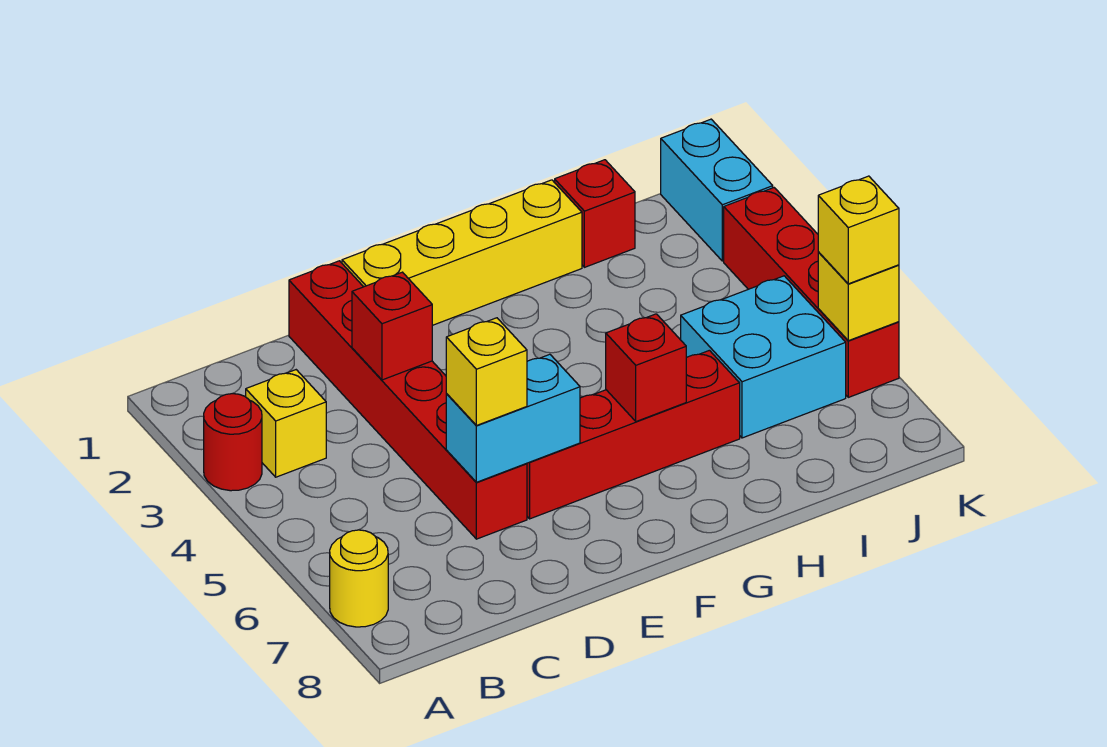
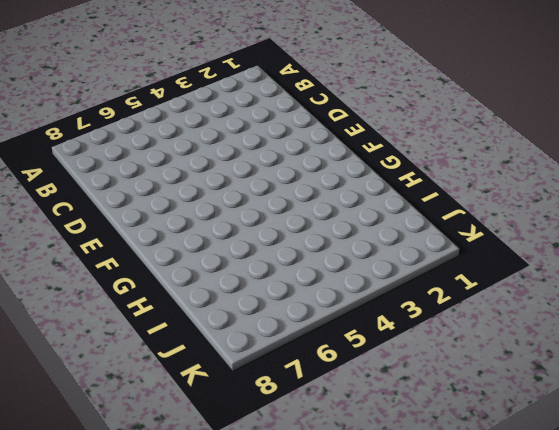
none -> red round brick A3 level 1
none -> yellow round brick A7 level 1
none -> yellow brick B3 level 1

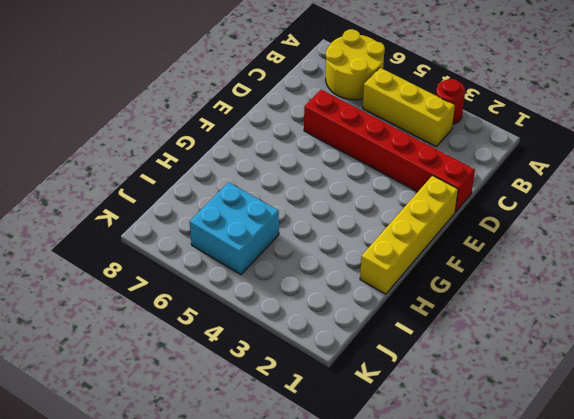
yellow round brick A6:B7 level 1 -> yellow round brick A7 level 1
yellow brick B3:B5 level 1 -> yellow brick B3 level 1
none -> red brick E6:H6 level 1
none -> red brick I1 level 1
none -> cyan brick K1:K2 level 1

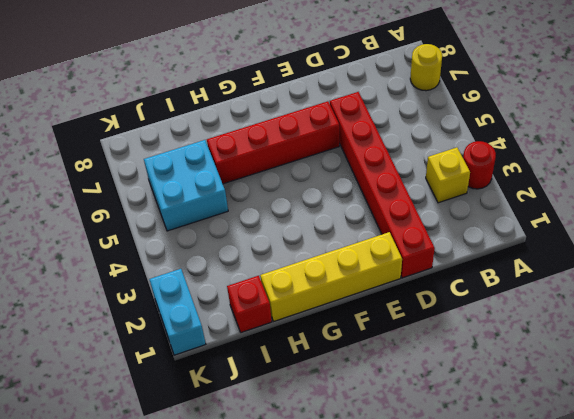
none -> red brick K3:K6 level 1
none -> red brick D3 level 2
none -> cyan brick D6:E6 level 2

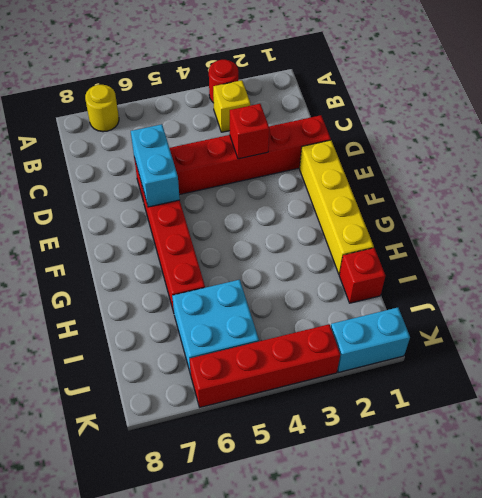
none -> red brick G6 level 2
none -> yellow brick K6 level 2
none -> yellow brick D6 level 3

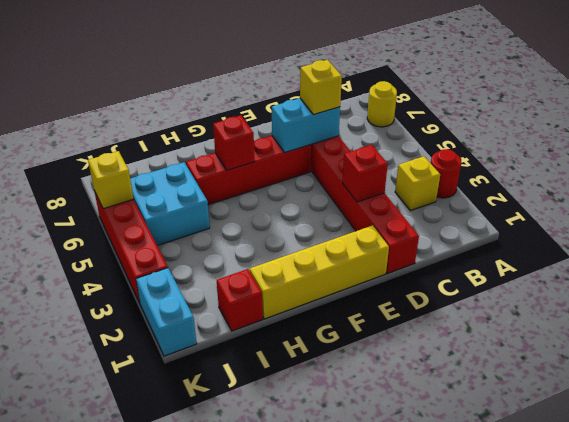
none -> yellow brick K6 level 3

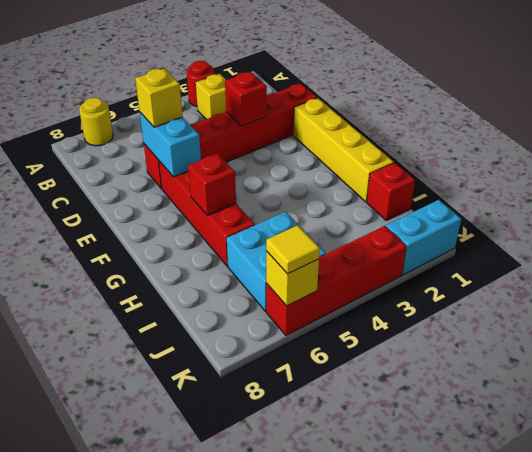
yellow tile K6 level 3 -> yellow brick K6 level 3

